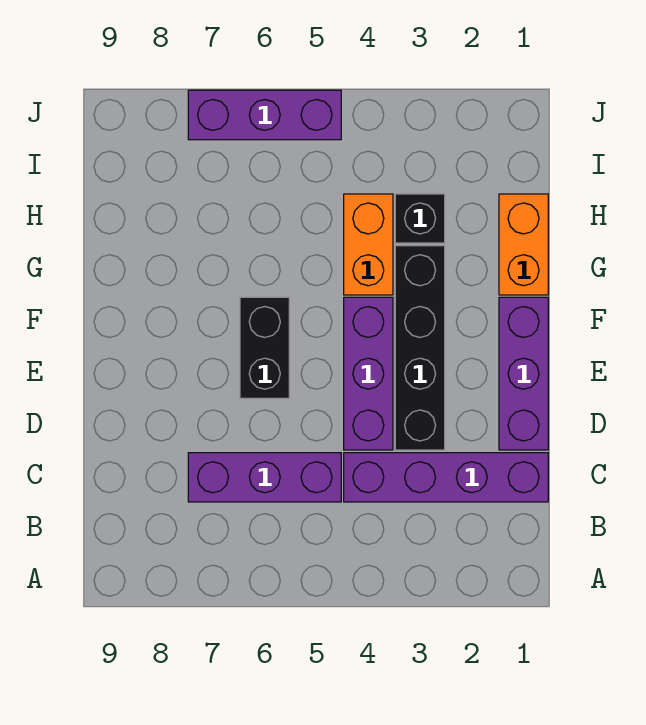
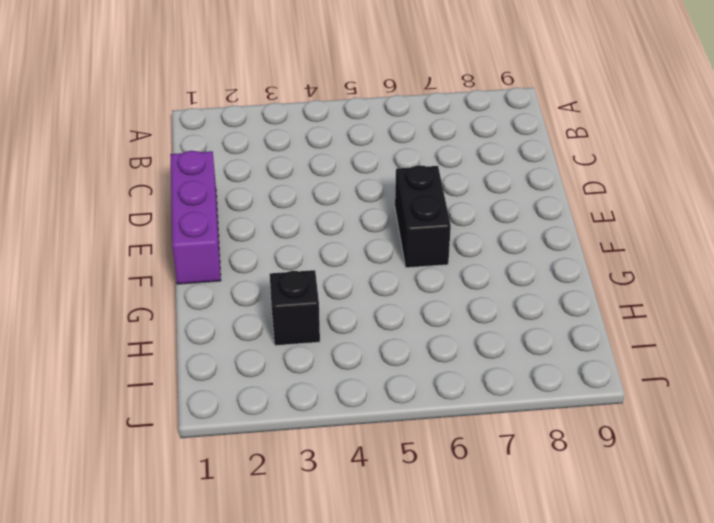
none -> purple brick C1:C4 level 1
none -> purple brick C5:C7 level 1

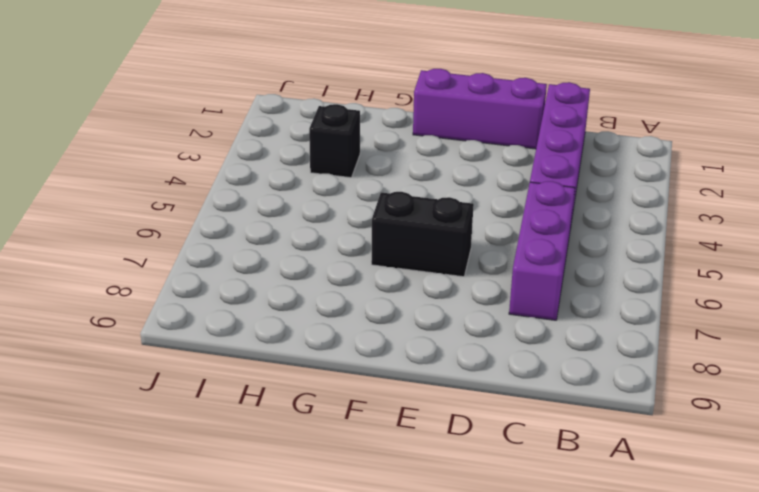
none -> black brick D3:G3 level 1
none -> purple brick D4:F4 level 1

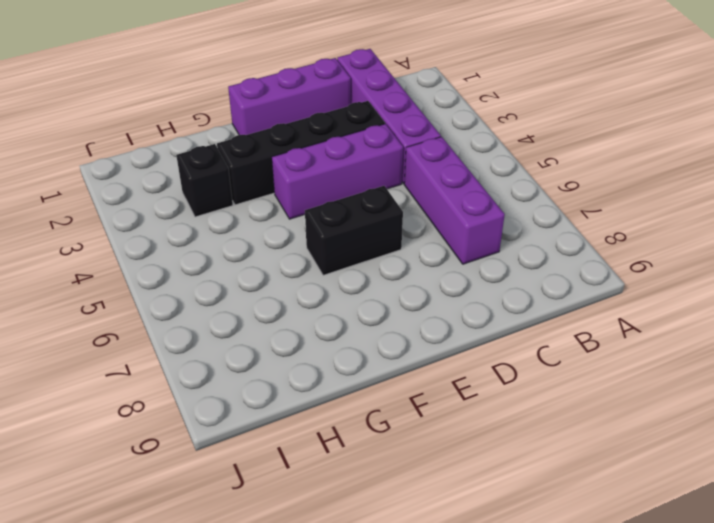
none -> orange brick G1:H1 level 1
none -> orange brick G4:H4 level 1

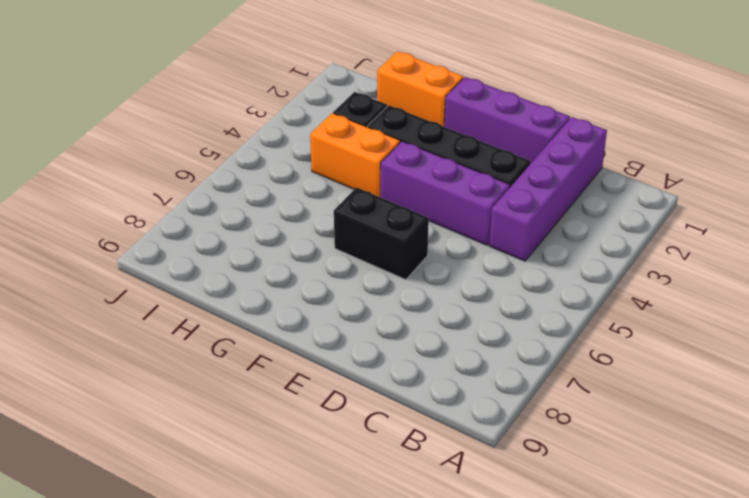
none -> purple brick C5:C7 level 1
none -> purple brick J5:J7 level 1

